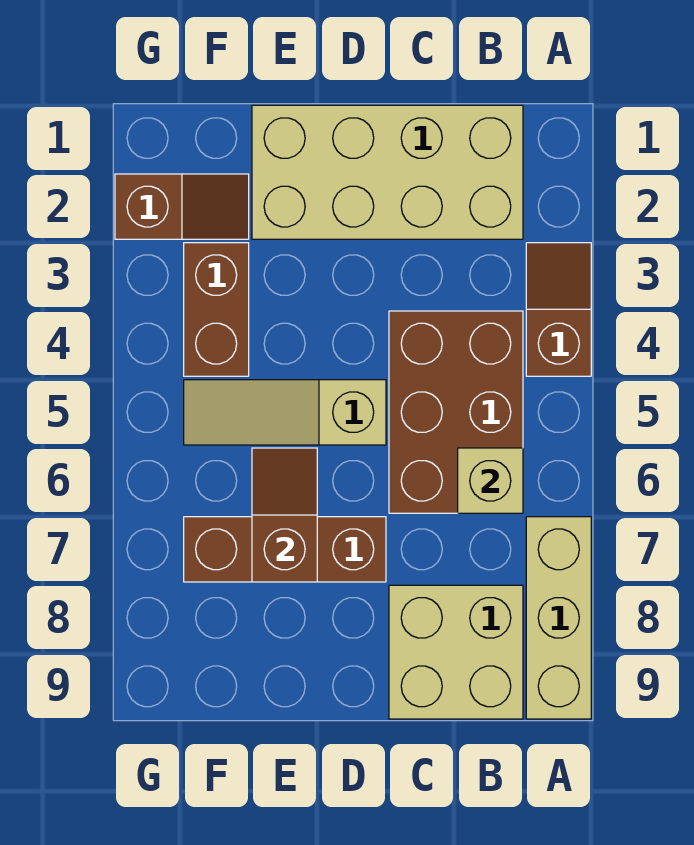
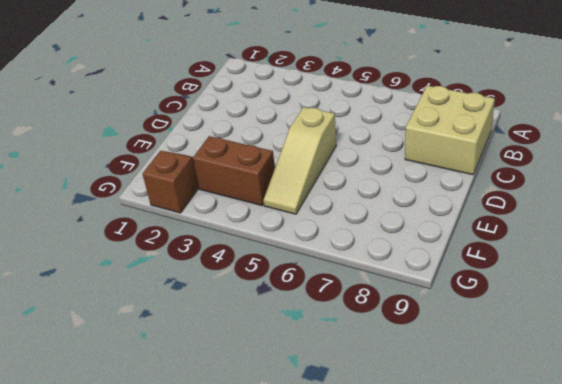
none -> brown slope A3:A4 level 1 top 4
none -> tan brick A7:A9 level 1

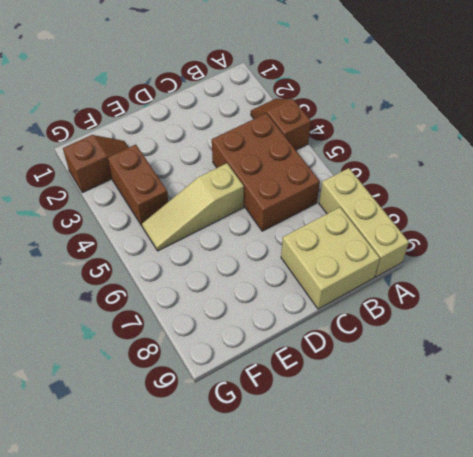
none -> tan brick B1:E2 level 1
none -> brown brick D7:F7 level 1

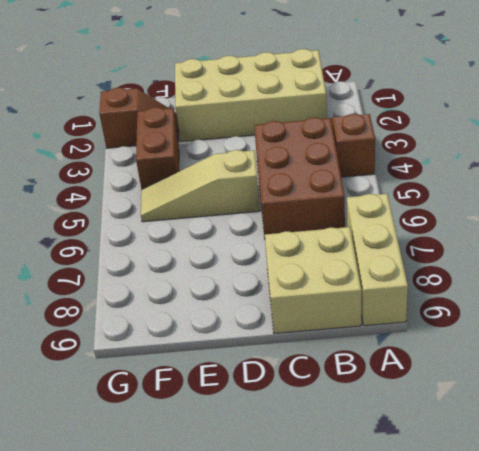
none -> brown brick D7:F7 level 1
none -> tan brick B6 level 2

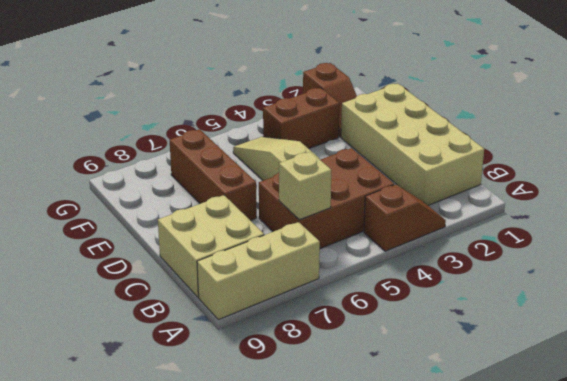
none -> brown slope E6:E7 level 2 top 7

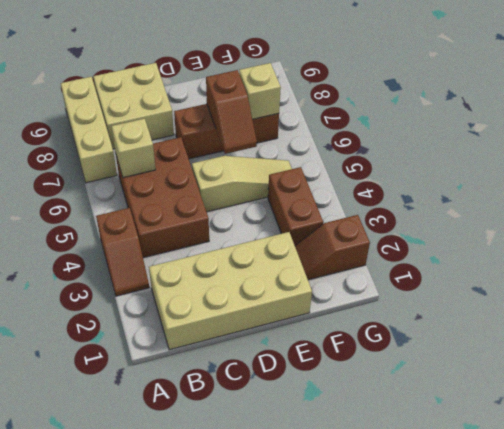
tan brick F7 level 2 -> none

